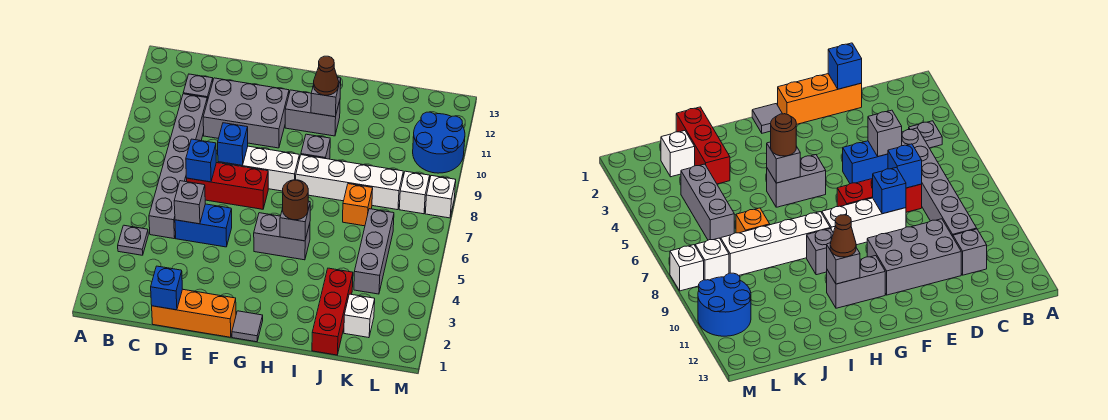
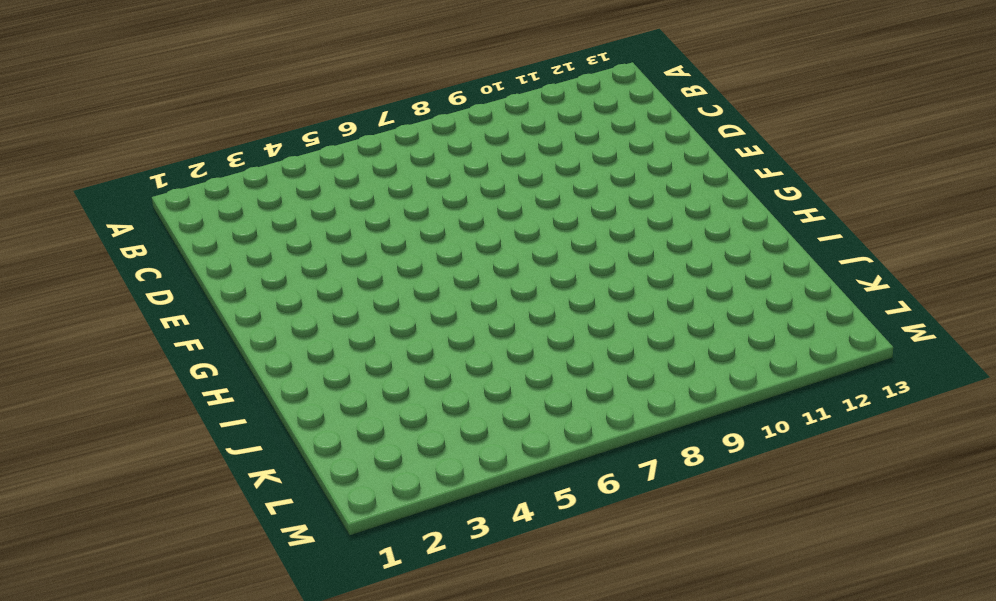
none -> grey plate B4 level 1
none -> grey brick C5:C10 level 1
none -> grey brick C11 level 1

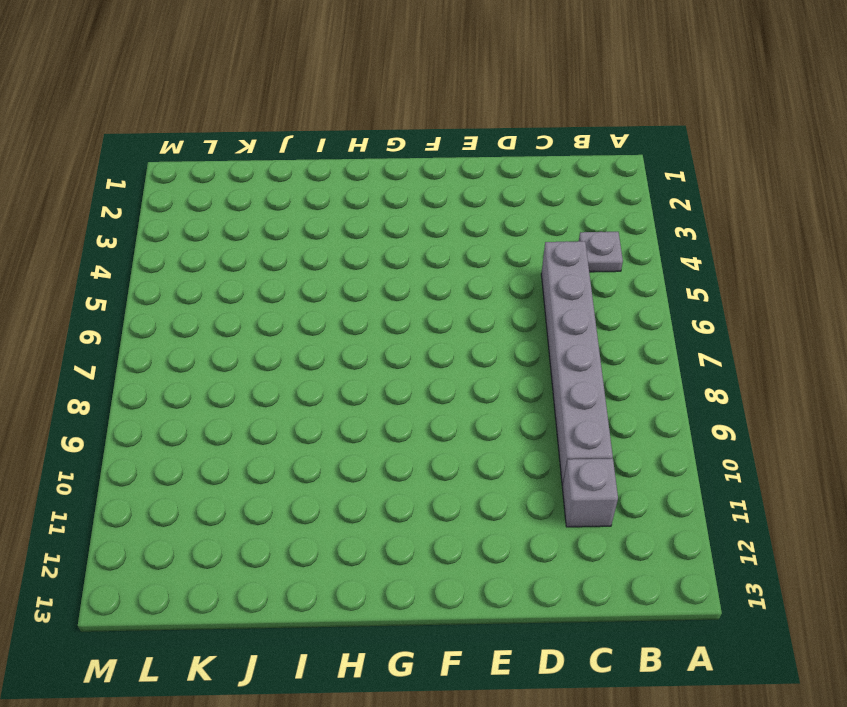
none -> orange brick D1:F1 level 1
none -> blue brick D5:E5 level 1
none -> red brick D7:F7 level 1

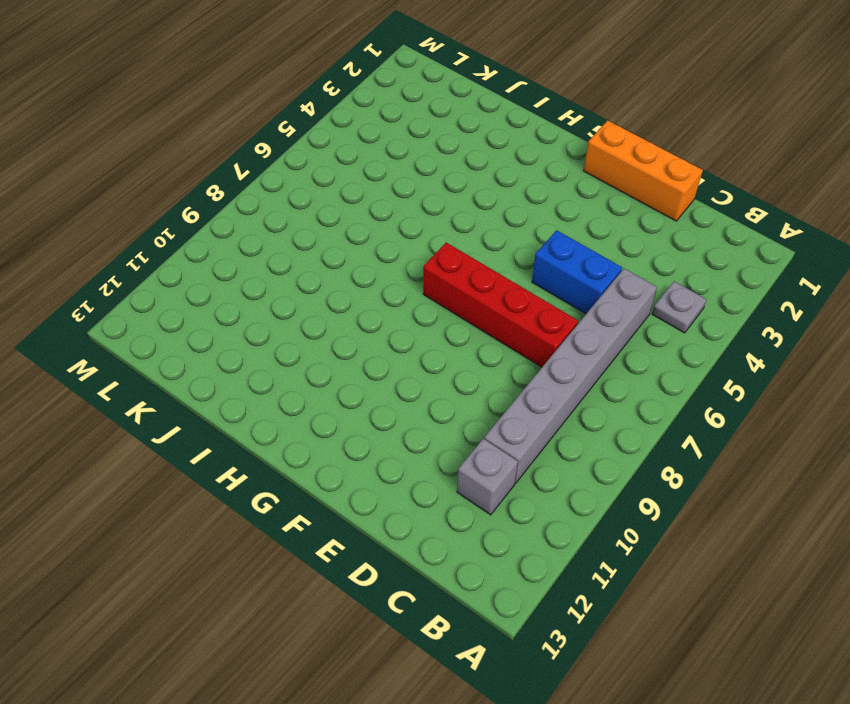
red brick D7:G7 level 1 -> red brick D7:F7 level 1
none -> grey brick D10:F11 level 1
none -> white brick E8:G8 level 1
none -> grey tile G1 level 1

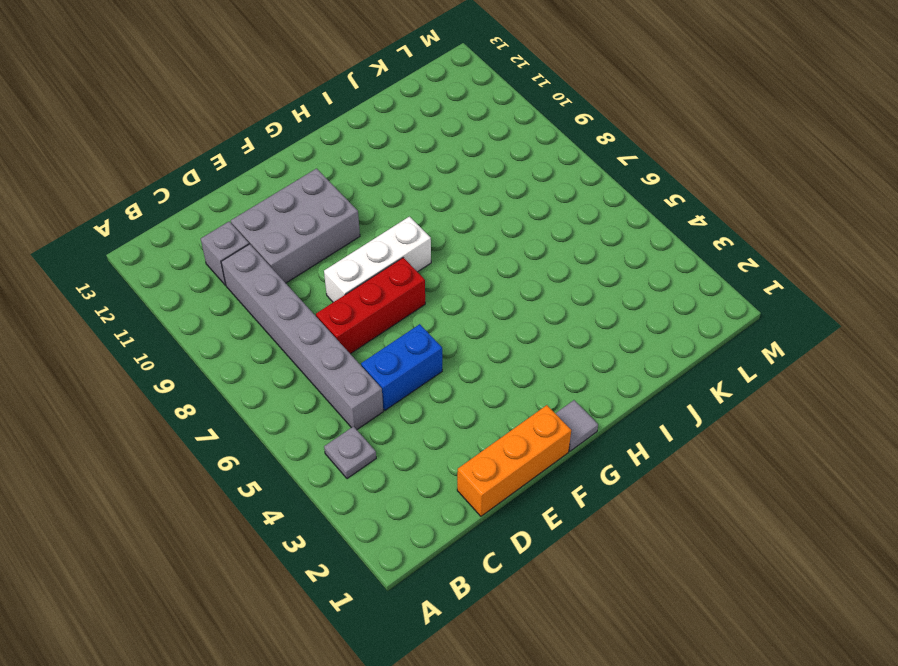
none -> grey brick G5:H5 level 1
none -> grey brick G11:H11 level 1
none -> white brick H8:K8 level 1

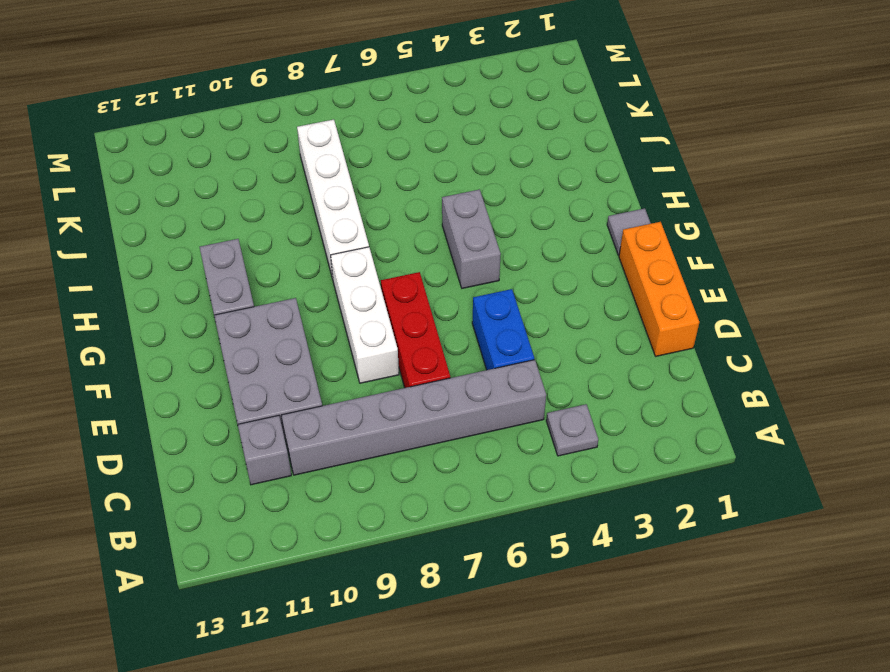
none -> grey brick H9 level 1
none -> red brick J1:J3 level 1
none -> orange brick J7 level 1

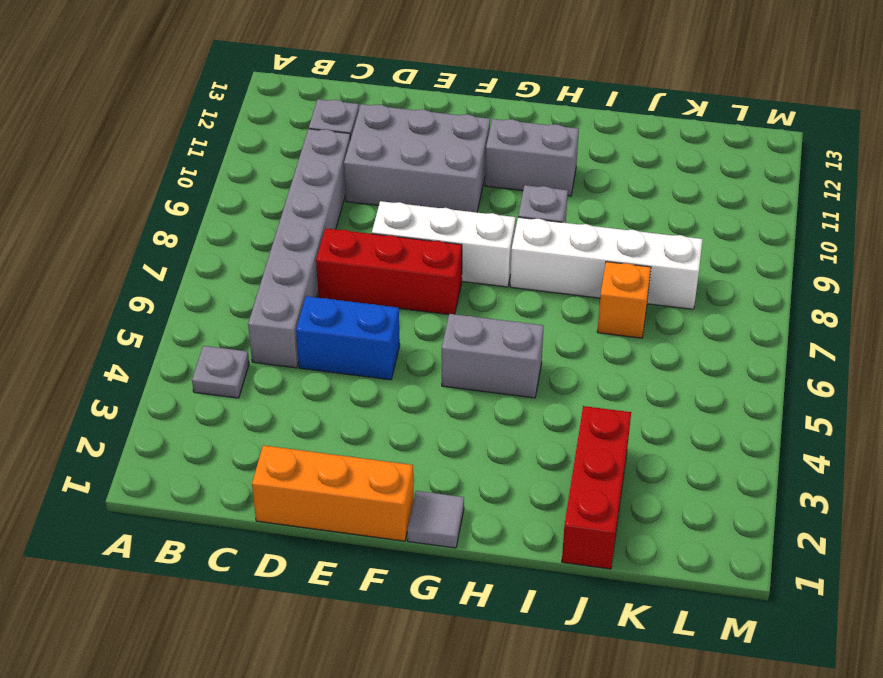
none -> white brick K2 level 1
none -> grey brick K4:K6 level 1
none -> white brick L8 level 1

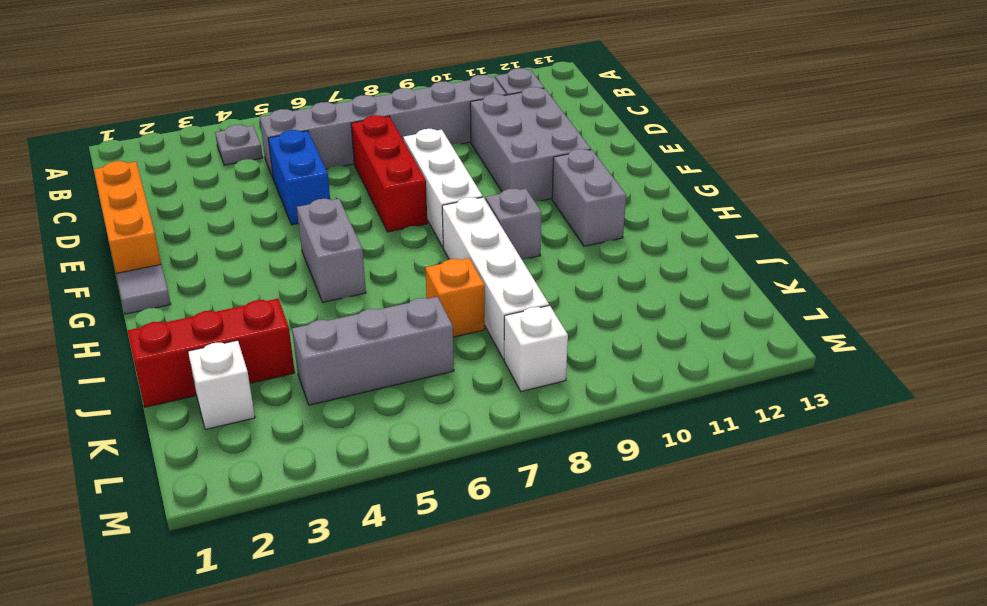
none -> blue round brick L10:M11 level 1
none -> white brick M8 level 1
none -> blue brick D1 level 2

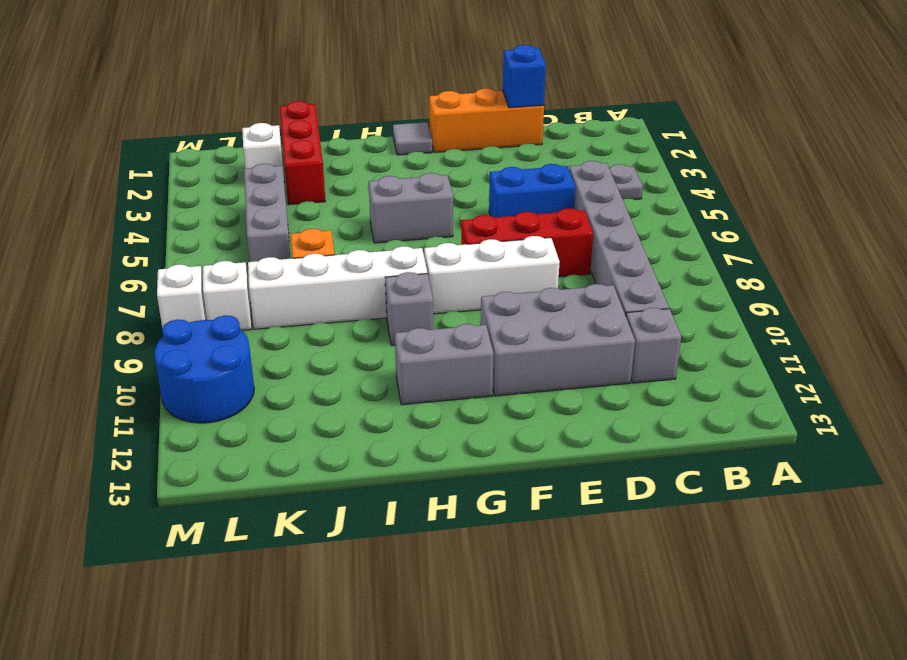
none -> grey brick D5 level 2
none -> blue brick D7 level 2
none -> blue brick E8 level 2

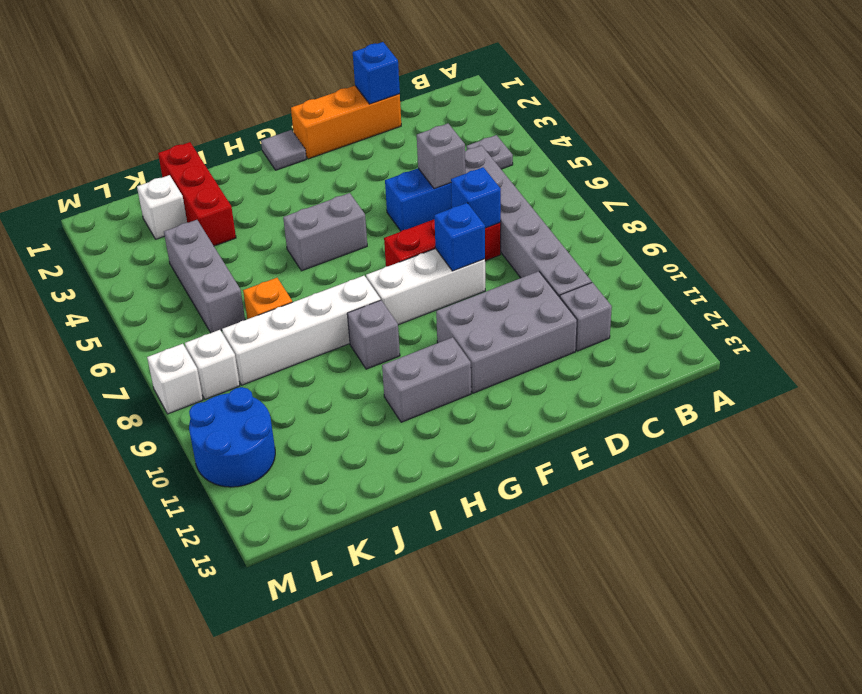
none -> grey brick H5 level 2
none -> grey brick H11 level 2
none -> brown round brick H5 level 3

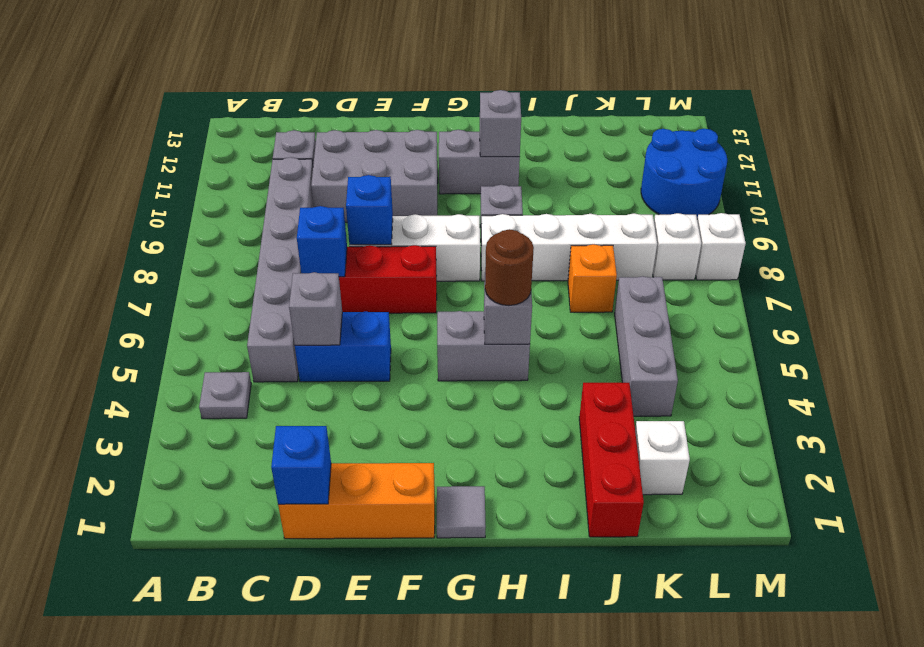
none -> brown cone H11 level 3

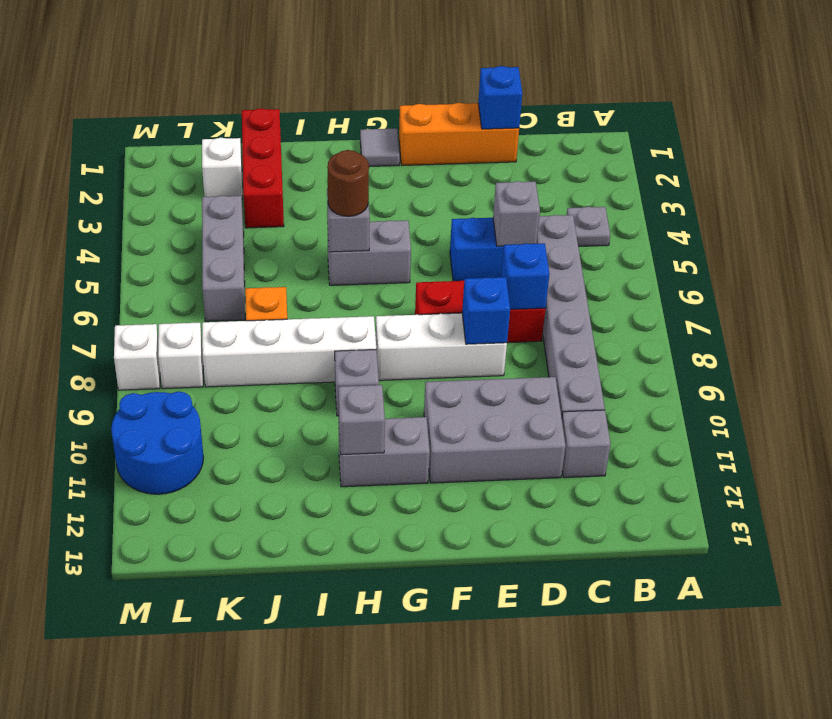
none -> brown cone H11 level 3

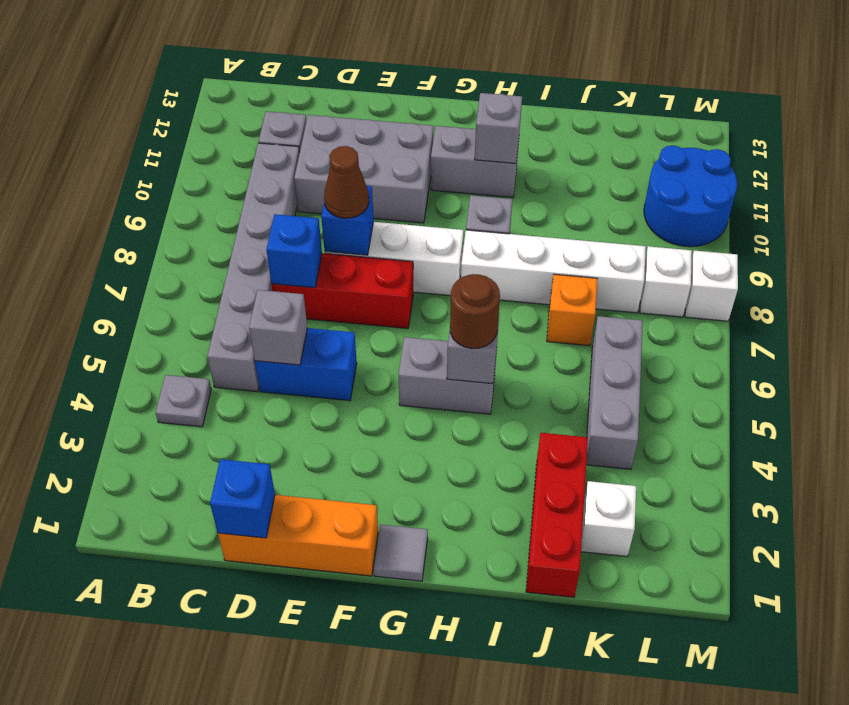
brown cone E8 level 3 -> brown cone H11 level 3

